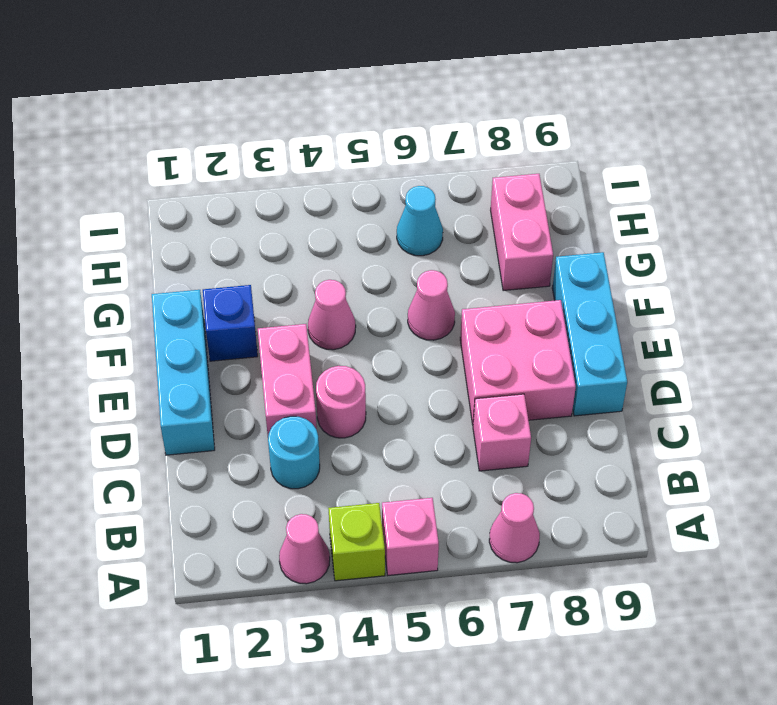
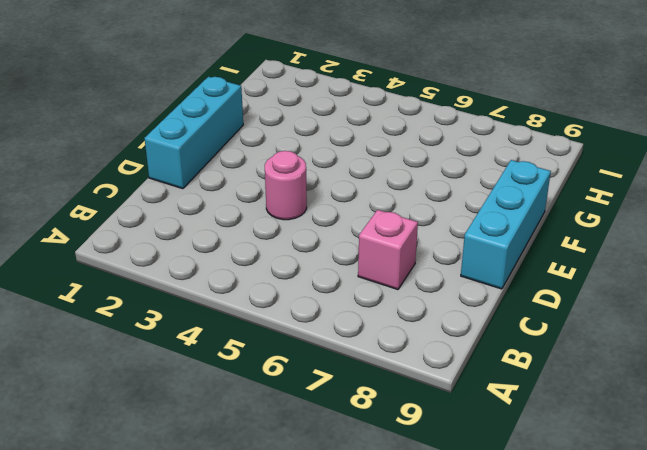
none -> pink cone A3 level 1
none -> lime brick A4 level 1
none -> pink brick A5 level 1

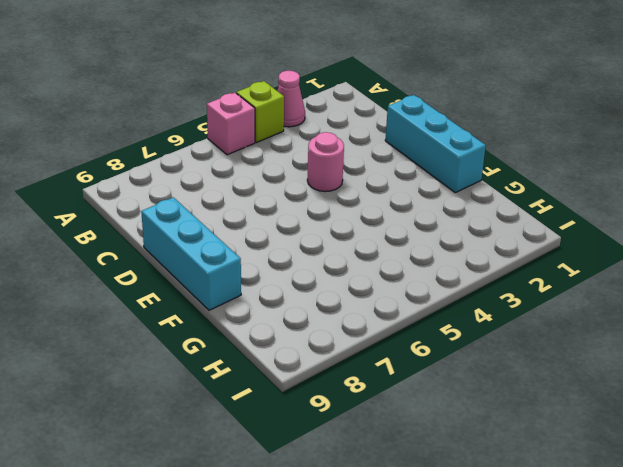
none -> pink cone A7 level 1
none -> cyan round brick C3 level 1
none -> pink brick C7 level 1

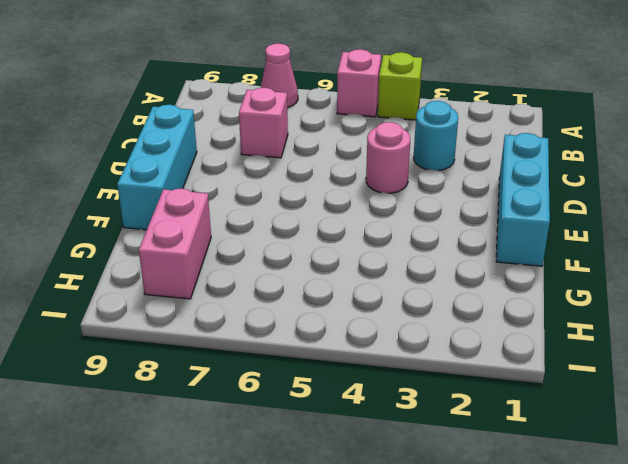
none -> pink cone A3 level 1
none -> pink brick D3:E3 level 1
none -> pink brick D7:E8 level 1

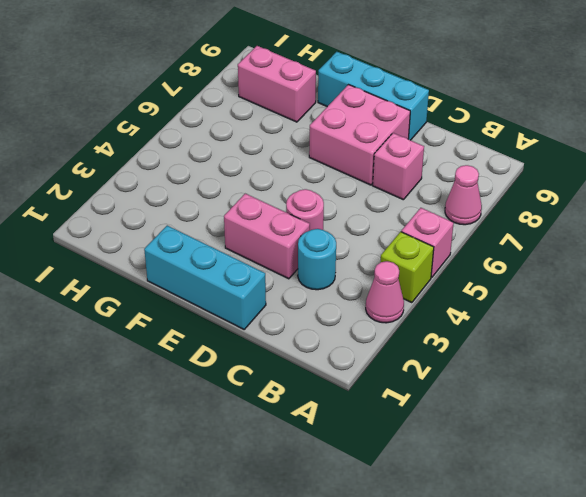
none -> blue brick F2 level 1
none -> pink cone F4 level 1
none -> pink cone F6 level 1

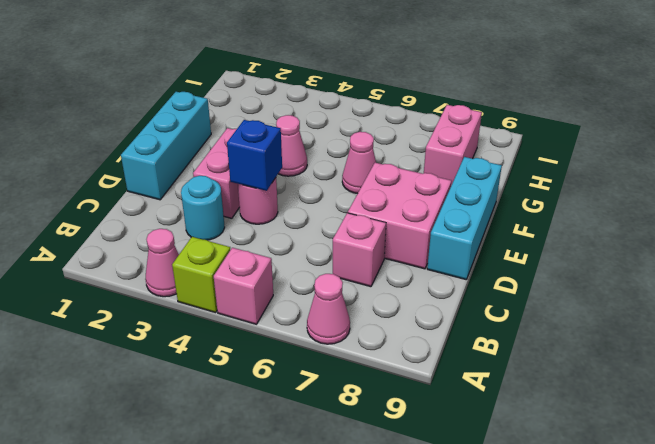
blue brick D4 level 2 -> blue brick F2 level 1
none -> cyan cone H6 level 1

